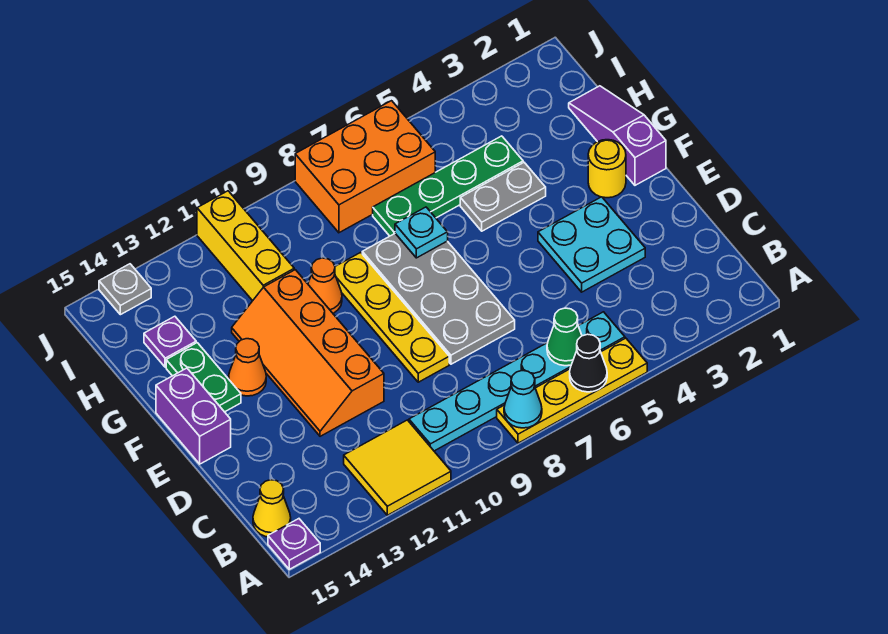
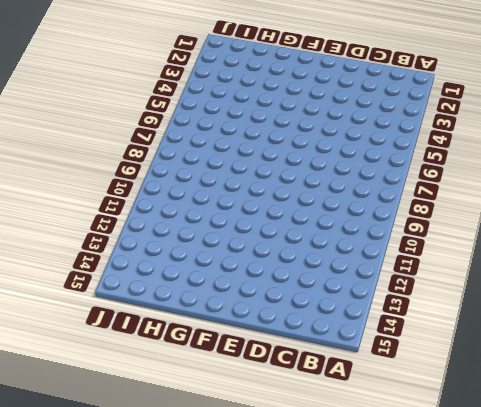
none -> yellow plate A5:A8 level 1
none -> yellow tile A11:B12 level 1
none -> purple plate A15 level 1

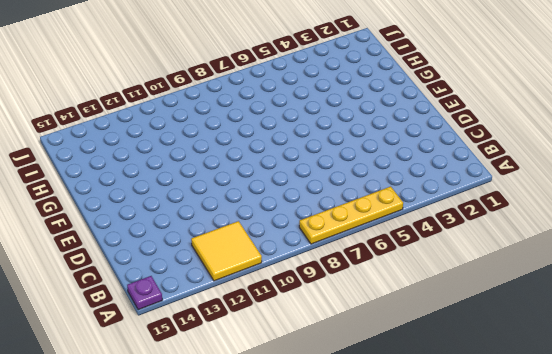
none -> cyan plate B5:B10 level 1
none -> yellow cone B15 level 1
none -> cyan plate D3:E4 level 1

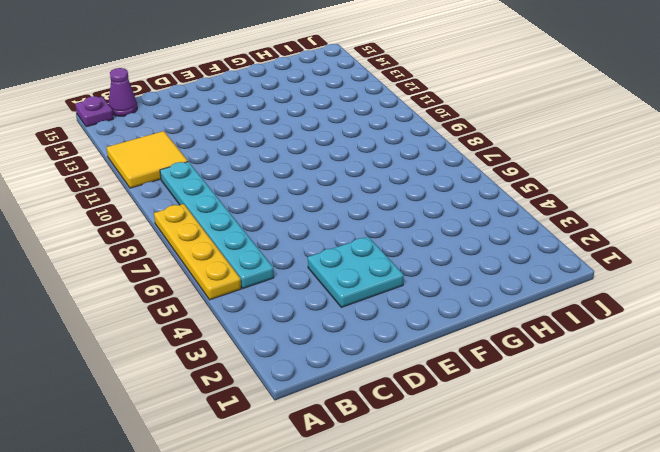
purple cone B15 level 1 -> yellow cone B15 level 1
none -> grey plate D7:G8 level 1
none -> yellow plate D9:G9 level 1
none -> orange slope D11:G12 level 1 top 11

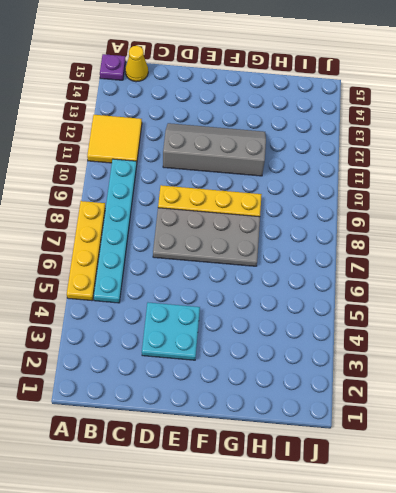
grey slope D11:G12 level 1 top 11 -> orange slope D11:G12 level 1 top 11
none -> purple brick E15:F15 level 1
none -> purple slope F1:H1 level 1 top F
none -> yellow round brick F2 level 1

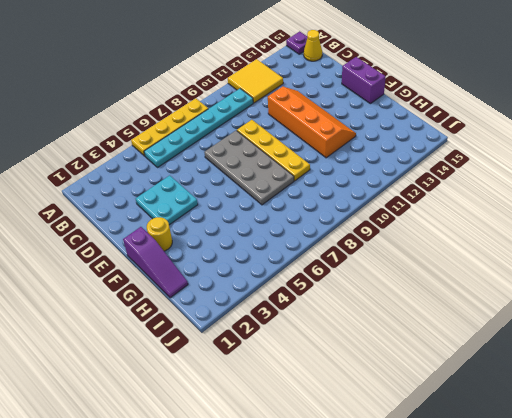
none -> orange cone F13 level 1
none -> green plate F14:G14 level 1
none -> grey plate G4:G5 level 1

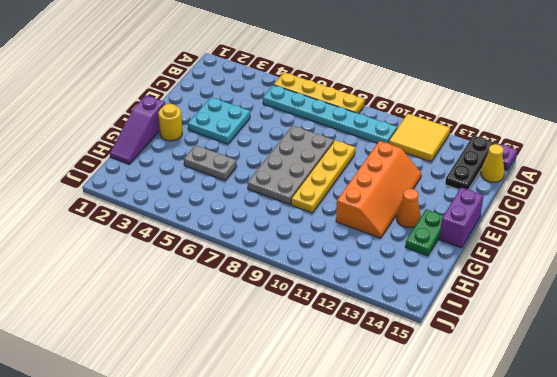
black plate A14:C14 level 1 -> none
none -> orange cone G10 level 1
none -> green plate H4:H7 level 1
none -> yellow brick H11:J11 level 1

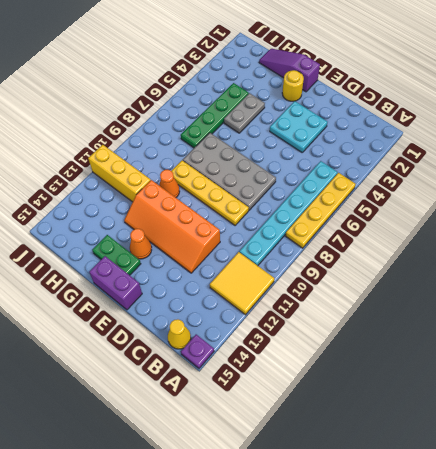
none -> purple plate H14 level 1
none -> orange brick I6:J8 level 1
none -> grey plate J14 level 1

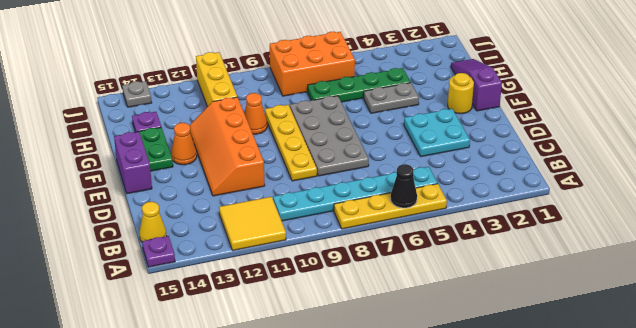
none -> cyan cone A8 level 2
none -> green cone B6 level 2
none -> cyan plate G7 level 2

